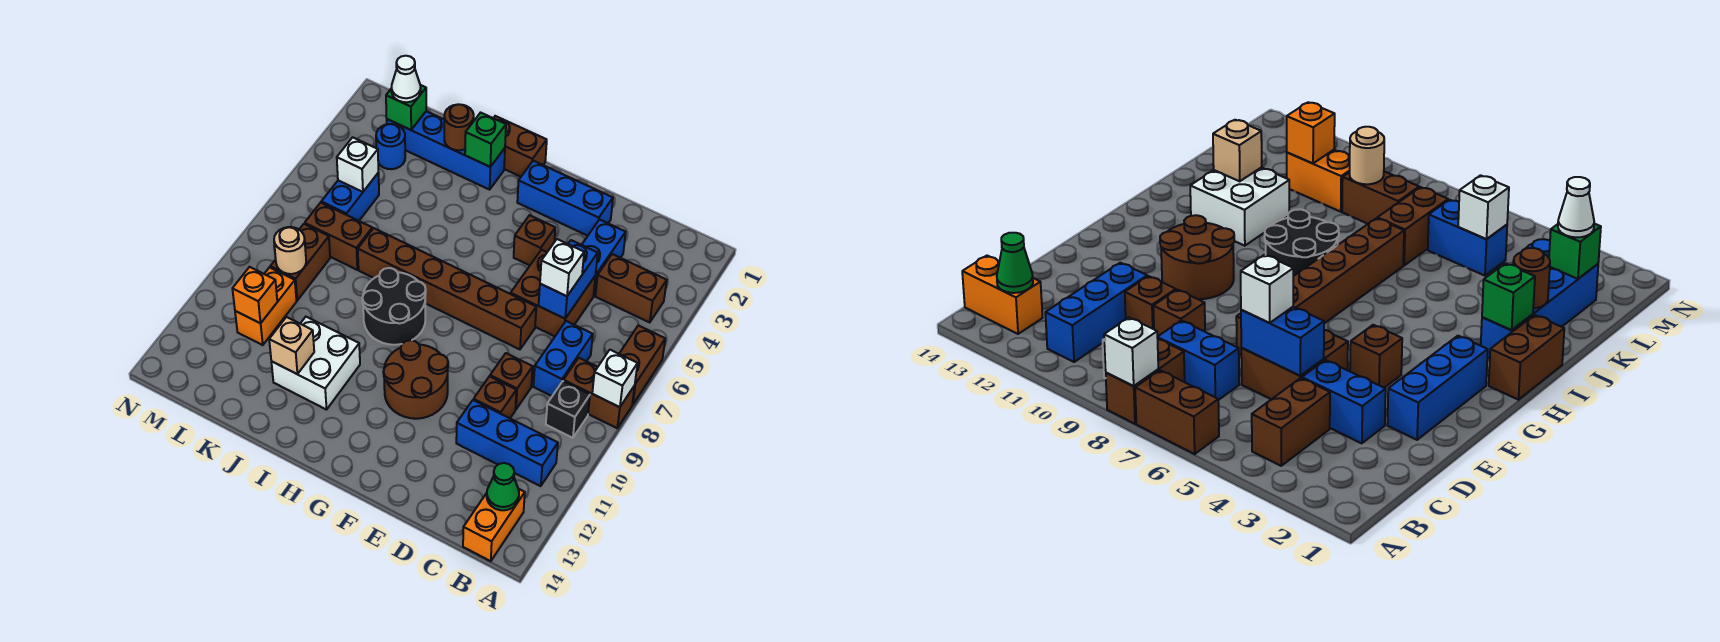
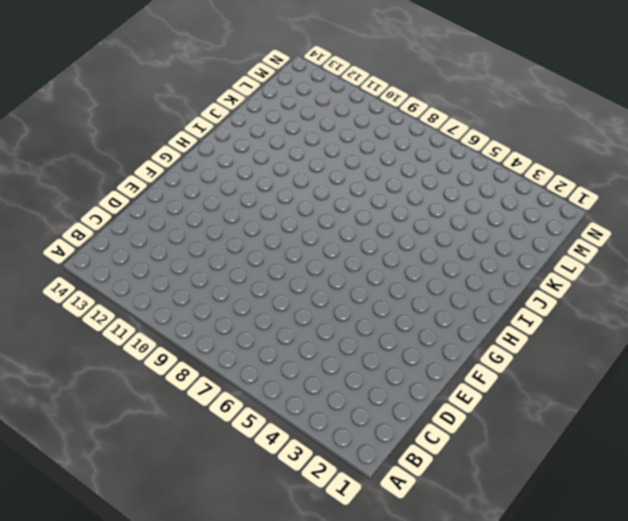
none -> brown brick A6:A7 level 1
none -> brown brick A8:B8 level 1
none -> brown brick B4:C4 level 1
none -> black brick B9 level 1

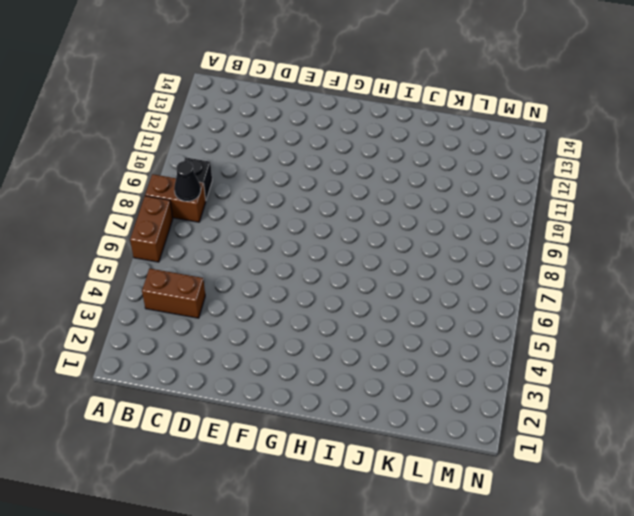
black cone B8 level 2 -> none
none -> blue brick B11:D11 level 1
none -> orange brick B13:B14 level 1
none -> blue brick C7:C8 level 1
none -> blue brick D3:D4 level 1

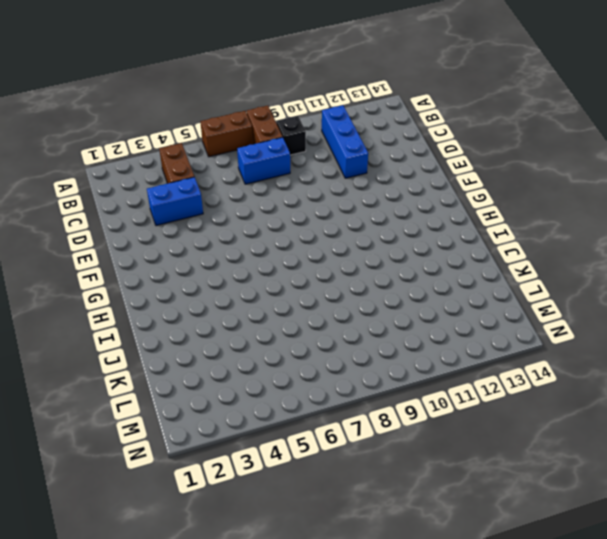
none -> orange brick B13:B14 level 1
none -> brown brick D5:E6 level 1
none -> brown brick D9 level 1
none -> brown brick D10 level 1

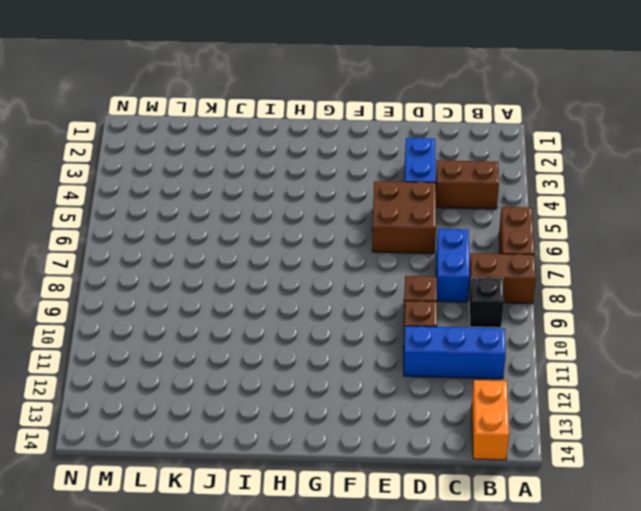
none -> blue brick E2:G2 level 1
none -> brown brick E7:J7 level 1
none -> brown brick F4 level 1
none -> brown round brick F10:G11 level 1

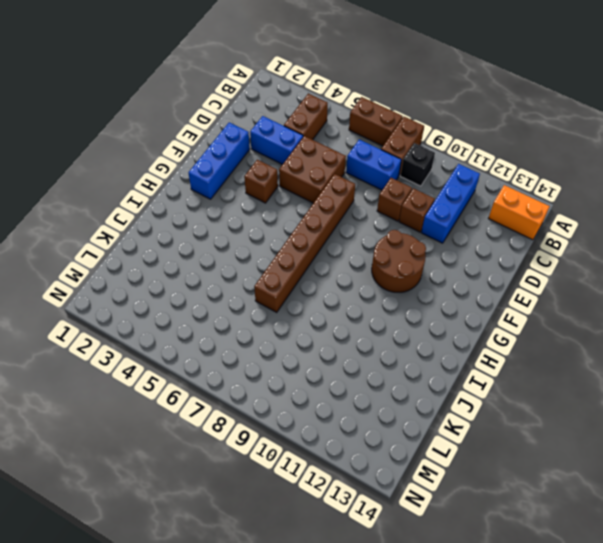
none -> brown brick H1:I1 level 1
none -> black round brick H8:I9 level 1
none -> blue brick I2:L2 level 1
none -> white brick I11:J12 level 1

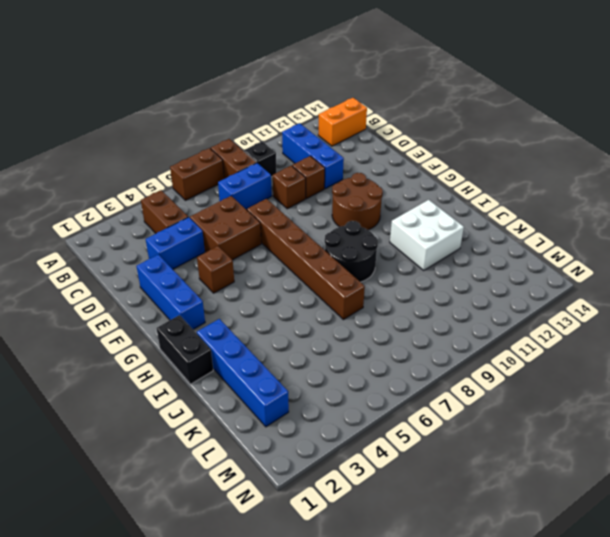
black brick H1:I1 level 1 -> brown brick H1:I1 level 1
none -> brown brick K7:L7 level 1
none -> blue round brick L3 level 1
none -> blue brick L5:L6 level 1
none -> brown brick L8:L9 level 1

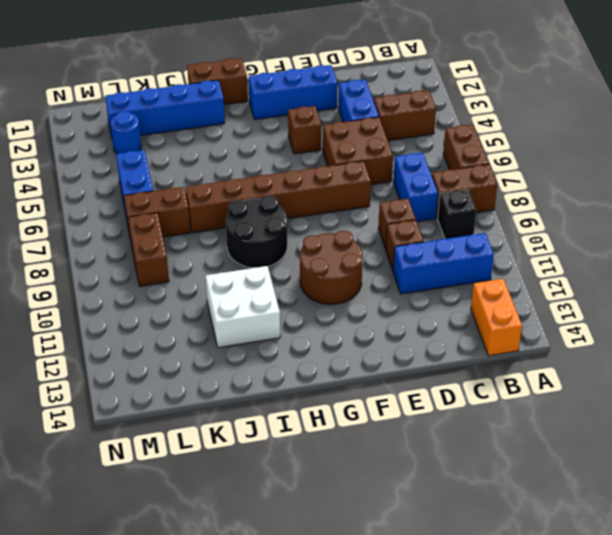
none -> orange brick L10:L11 level 1
none -> white brick A8 level 2
none -> green cone B13 level 2
none -> blue brick D5:D6 level 2

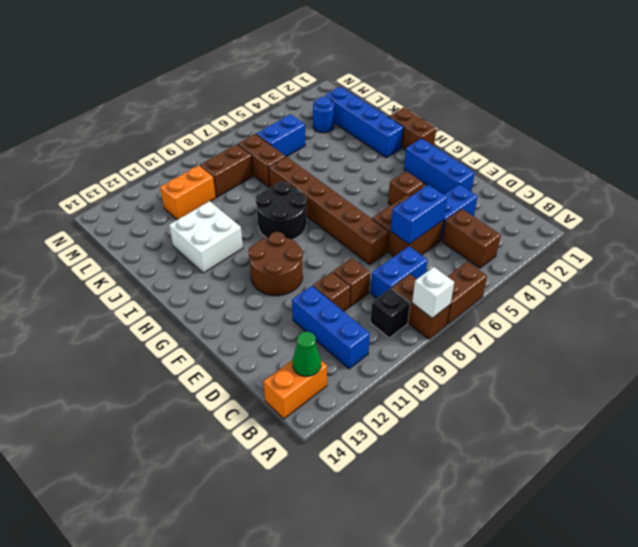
none -> green brick I2 level 2
none -> brown round brick J2 level 2
none -> tan brick J12 level 2
none -> green brick L2 level 2

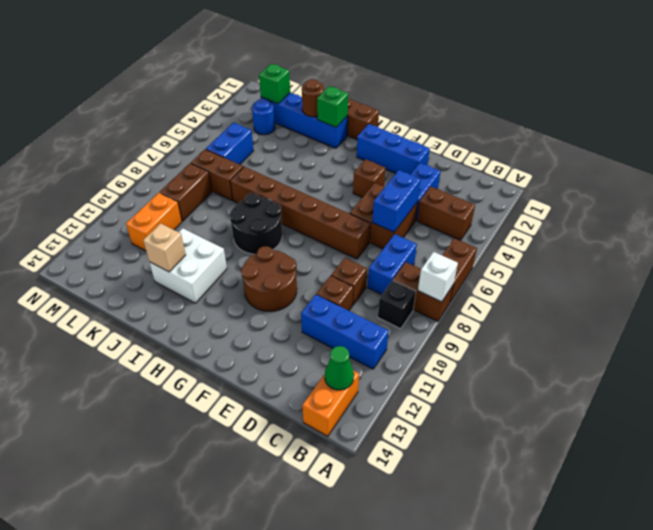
none -> white brick L5 level 2
none -> tan round brick L9 level 2
none -> orange brick L11 level 2
none -> white brick D6 level 3

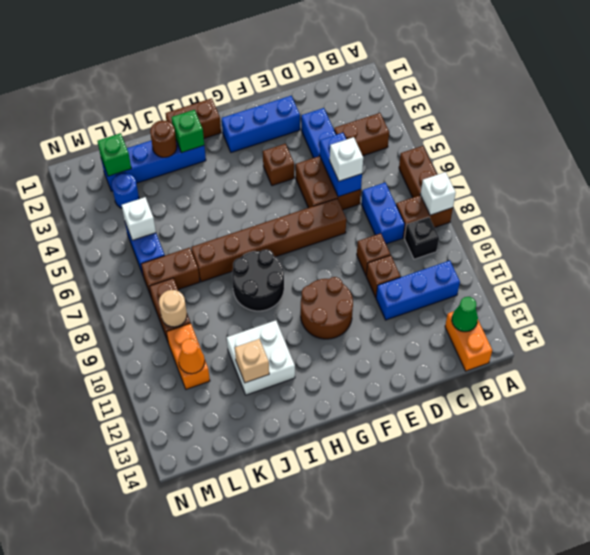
orange cone L11 level 2 -> orange brick L11 level 2
none -> white cone L2 level 3

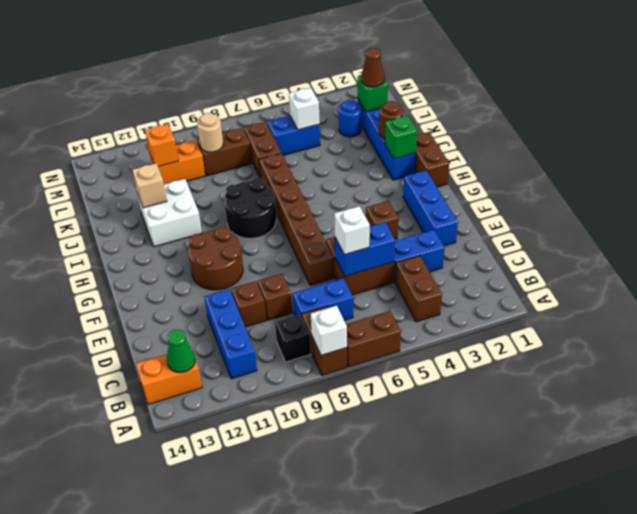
brown cone L2 level 3 -> white cone L2 level 3

